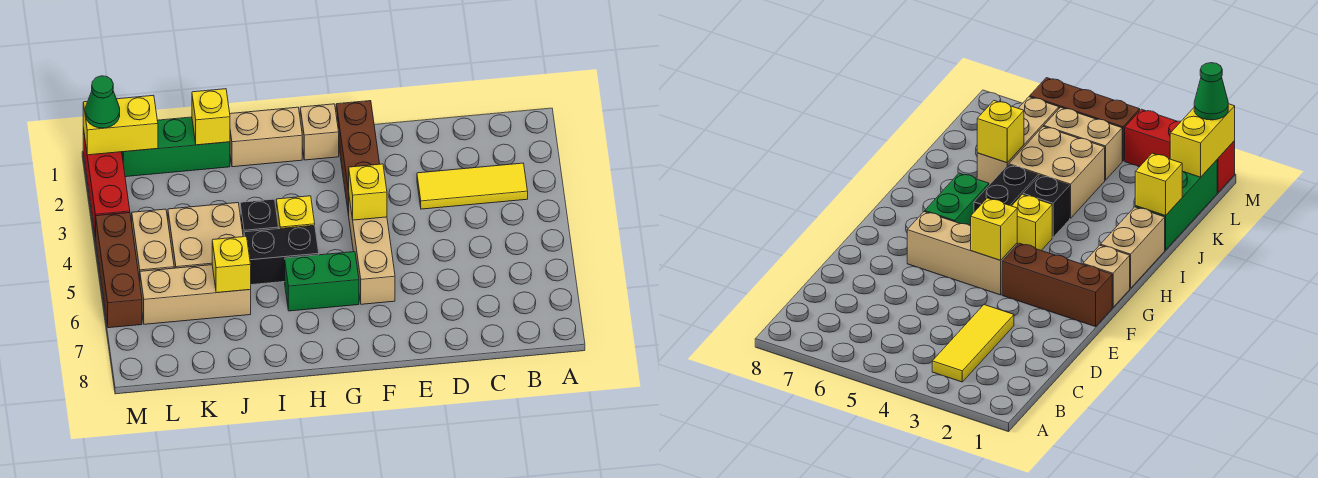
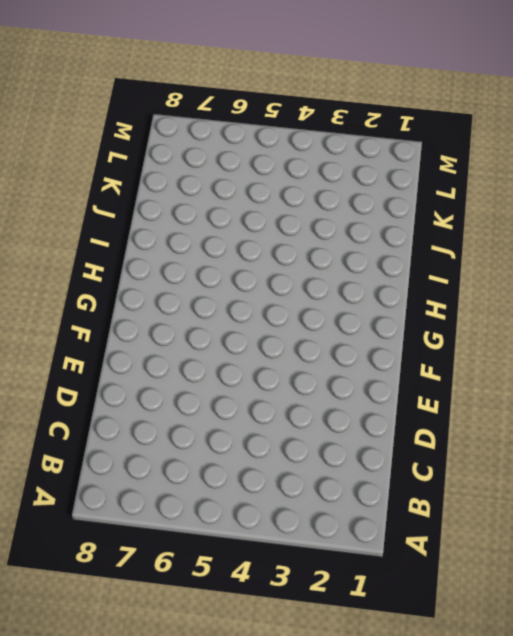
none -> yellow tile B3:D3 level 1
none -> brown brick F1:F3 level 1
none -> tan brick F4:F6 level 1

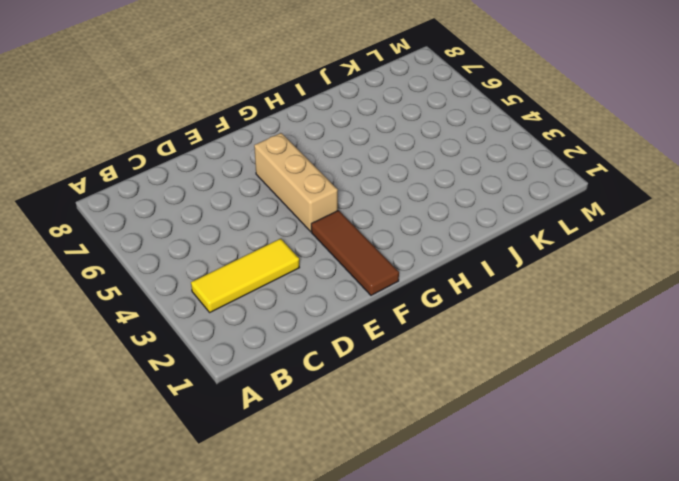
brown tile F1:F3 level 1 -> brown brick F1:F3 level 1
none -> tan brick G1 level 1
none -> green brick G6:H6 level 1
none -> tan brick H1:I1 level 1

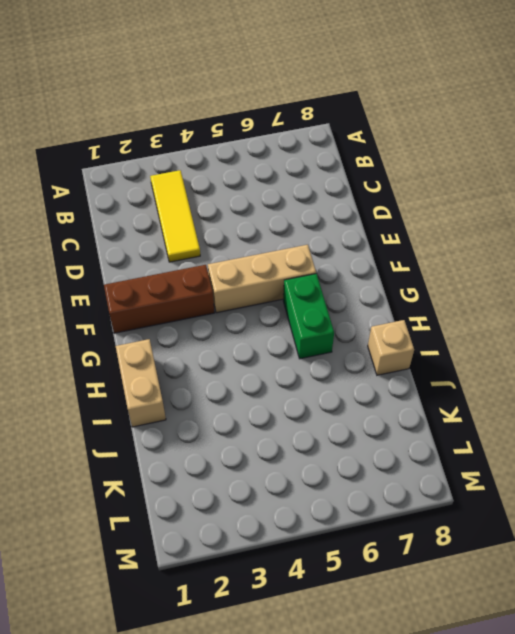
tan brick I8 level 1 -> tan brick G1 level 1
none -> yellow brick H4 level 1
none -> black brick H5:I5 level 1
none -> black brick I4 level 1

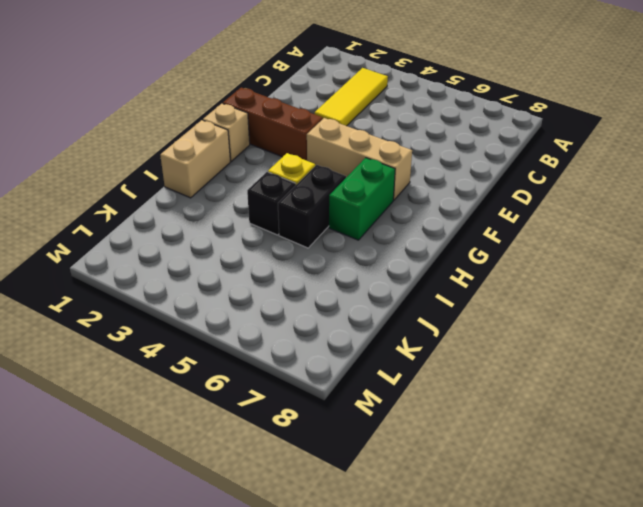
none -> green brick J1:L1 level 1
none -> tan brick J4:K5 level 1
none -> tan brick J6:L6 level 1

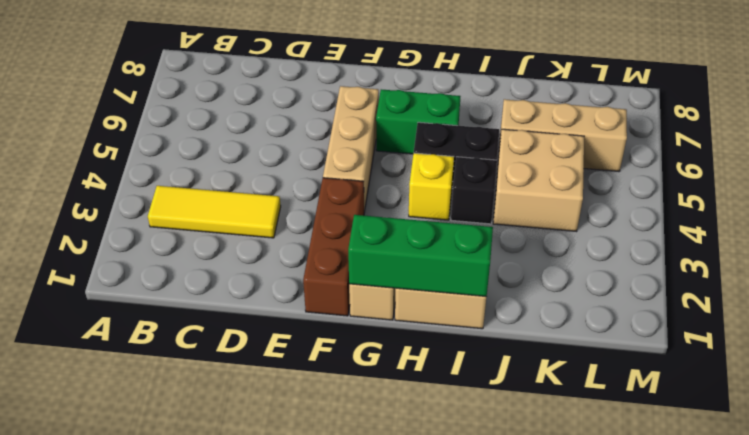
green brick G1:I1 level 2 -> green brick J1:L1 level 1
none -> tan brick L4:L5 level 1
none -> red brick M1:M3 level 1
none -> brown brick M4:M6 level 1

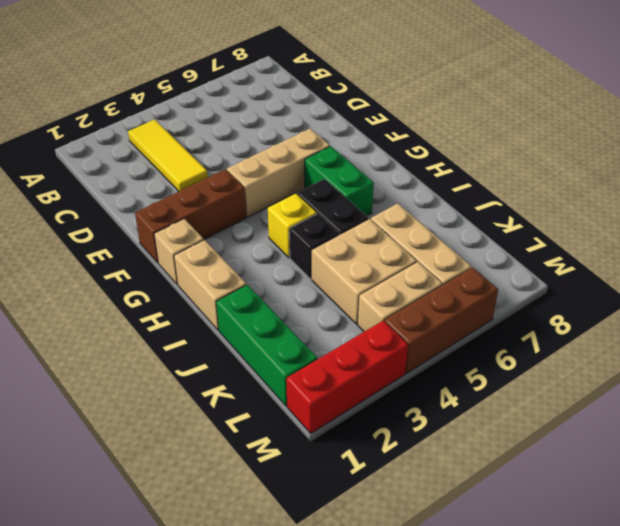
none -> yellow brick F4 level 2
none -> yellow brick J1 level 2
none -> yellow brick J6 level 2

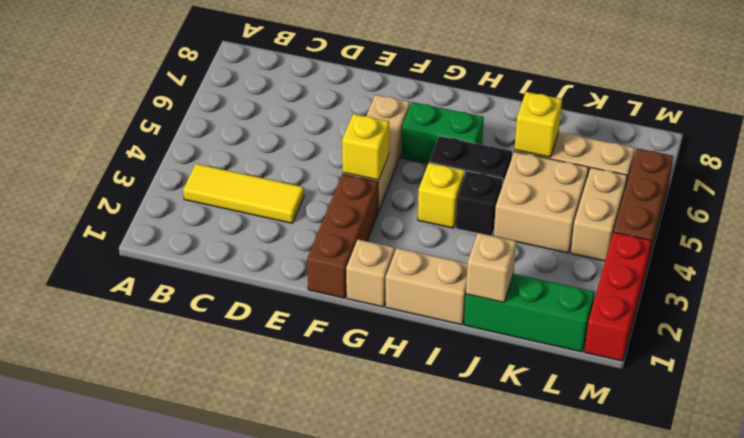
tan brick J1 level 2 -> yellow brick J1 level 2
none -> yellow brick L1:M1 level 2
none -> green cone M1 level 3

